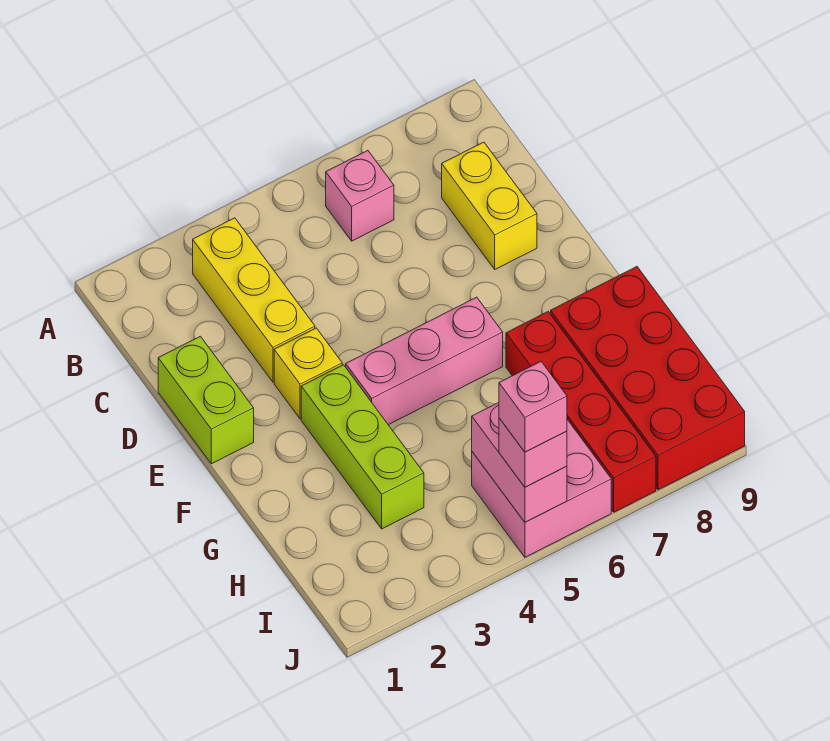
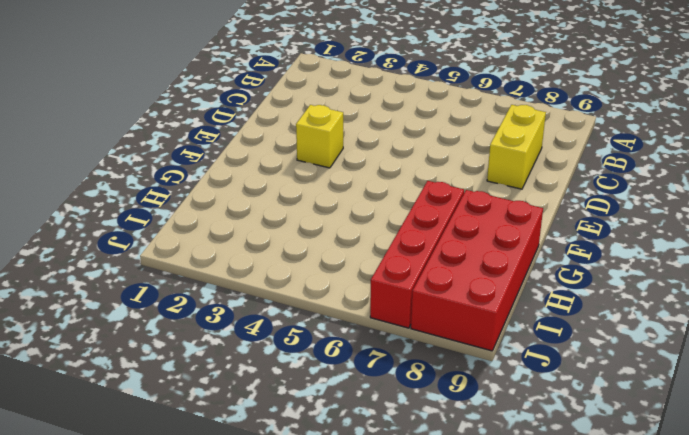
none -> yellow brick B3:D3 level 1
none -> pink brick B6 level 1
none -> lime brick D1:E1 level 1

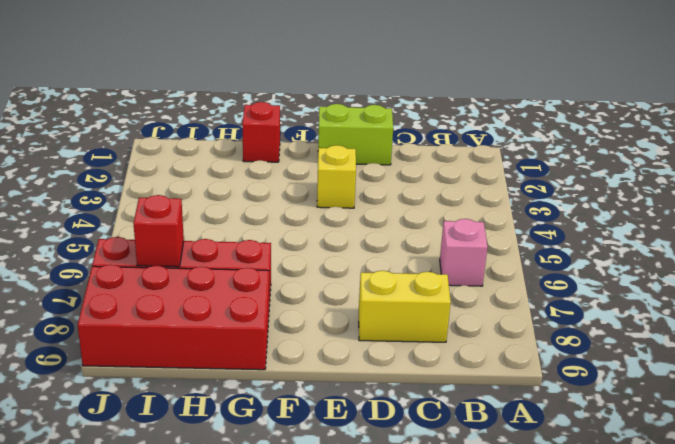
red brick G1 level 1 -> none
red brick I7 level 2 -> none
none -> yellow brick B3:D3 level 1
none -> lime brick F3:H3 level 1
none -> pink brick F4:F6 level 1

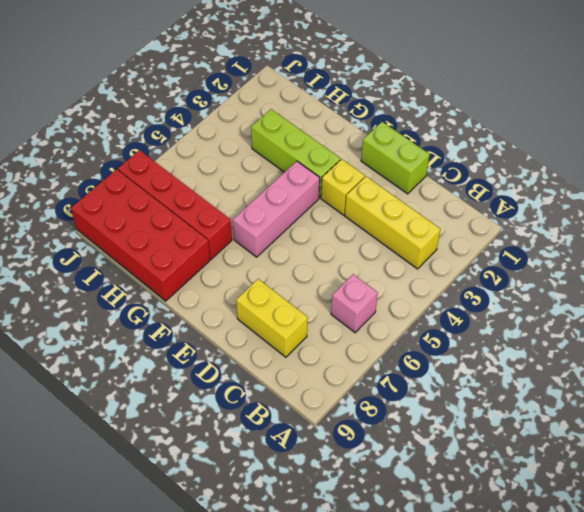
none -> pink brick I5:J6 level 1
none -> pink brick I5:J5 level 2
none -> pink brick J5 level 3

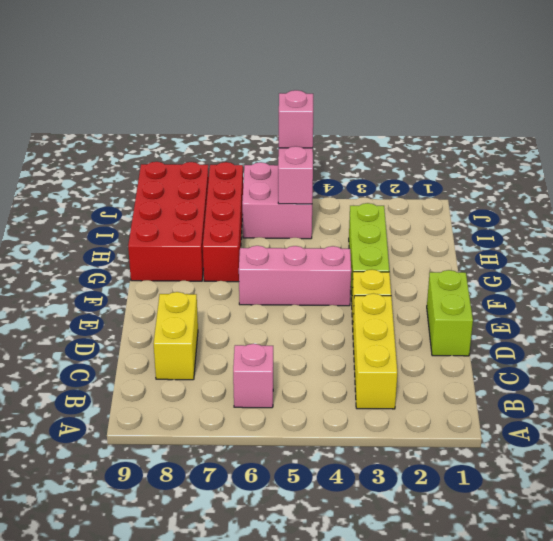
none -> pink brick J5 level 4

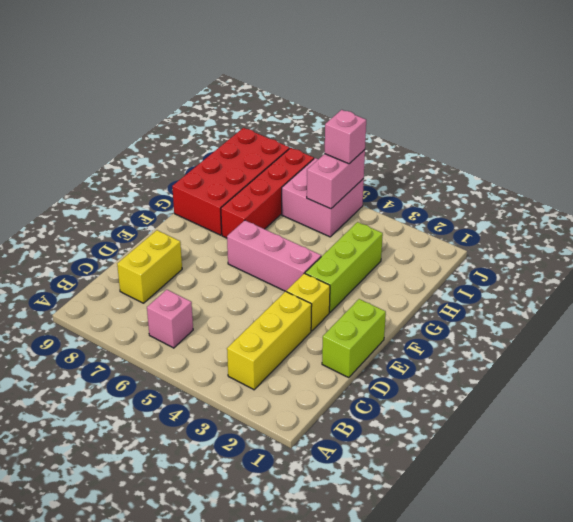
none -> pink brick J5 level 4

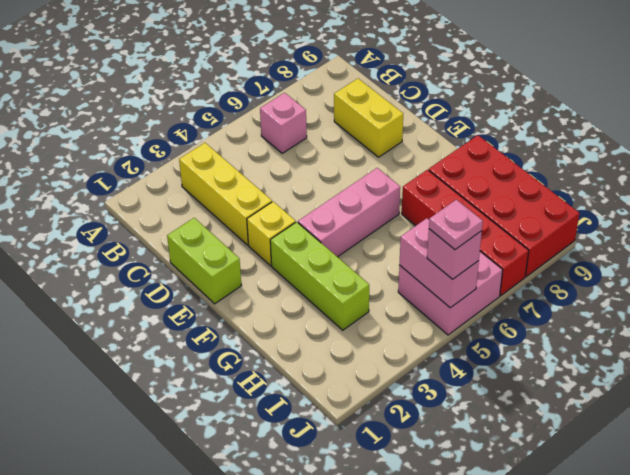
pink plate J5 level 4 -> pink brick J5 level 4

